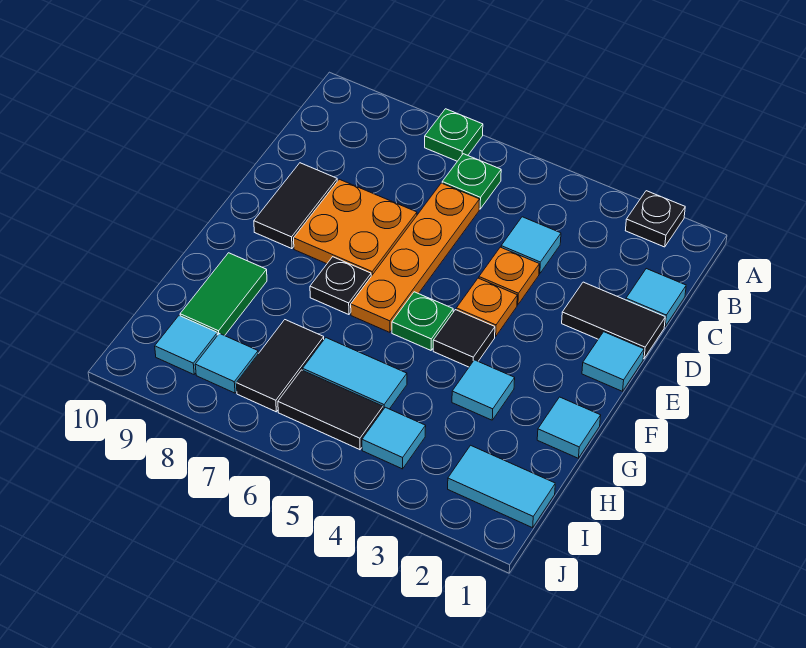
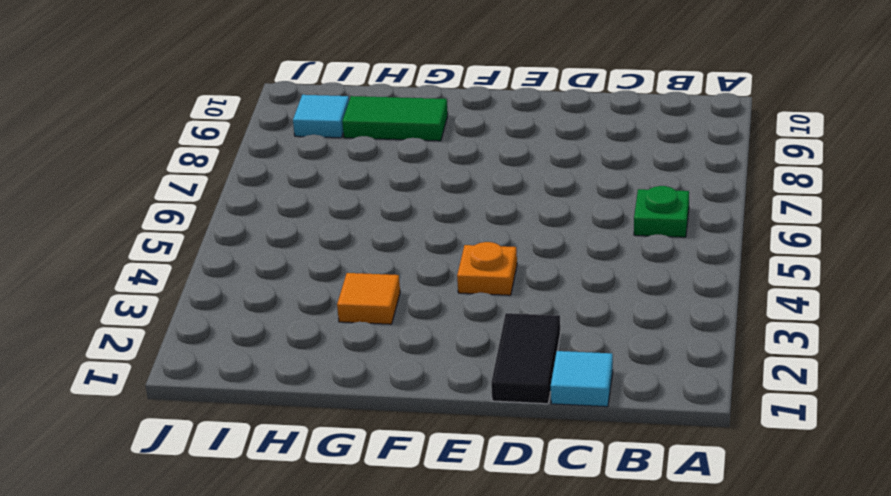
orange tile G3 level 1 -> cyan tile G3 level 1
none -> black plate A2 level 1
none -> green plate A7 level 1
none -> cyan tile C4 level 1

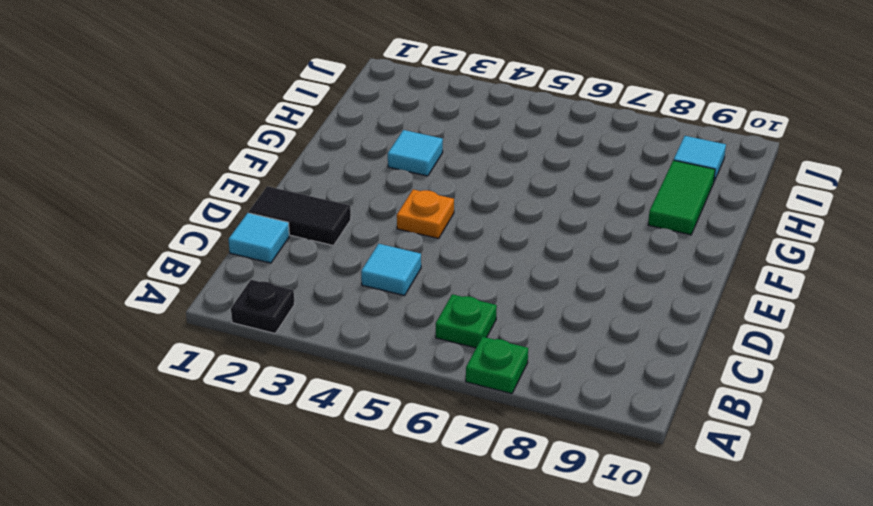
none -> orange plate C6:F6 level 1
none -> orange plate D4 level 1
none -> orange plate D7:E8 level 1

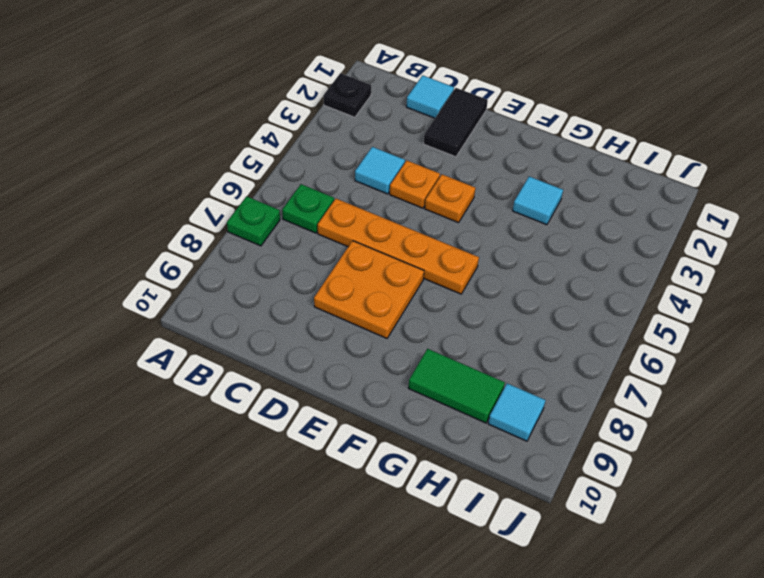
none -> black tile D9:E9 level 1
none -> cyan tile E1 level 1
none -> black tile F4 level 1

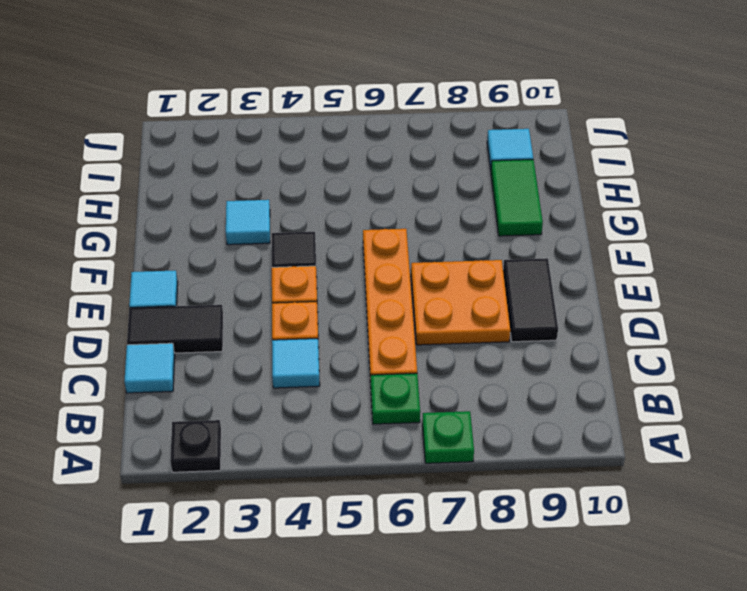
none -> green plate F5 level 1
none -> black plate F7 level 1
none -> cyan tile G1 level 1

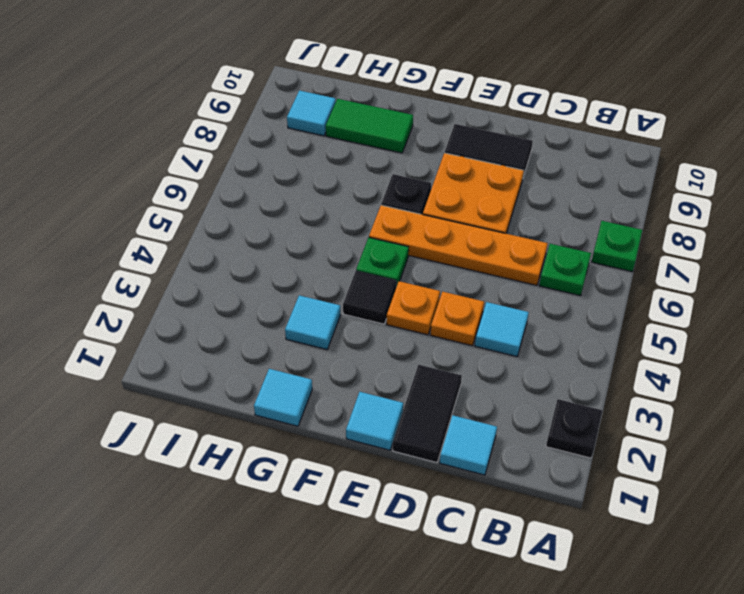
none -> cyan tile H5:H6 level 1
none -> black tile H7:I7 level 1
none -> cyan tile I1:I2 level 1

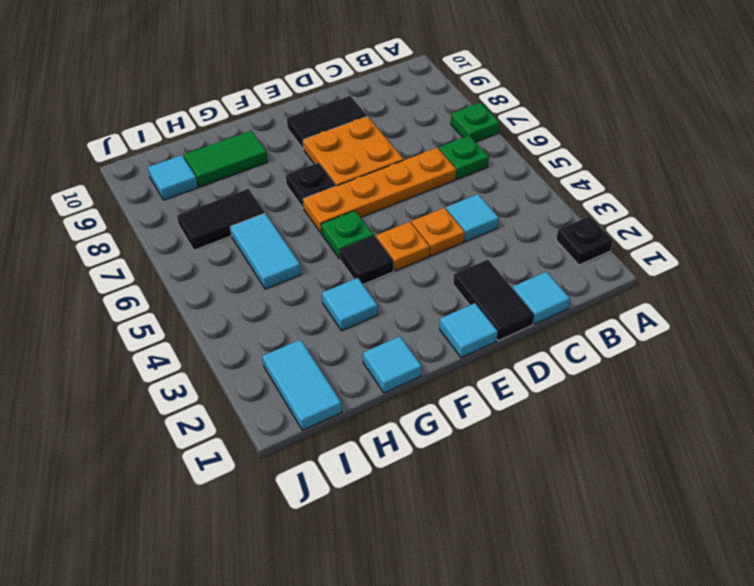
none -> cyan tile I4 level 1
none -> black tile I5:I6 level 1
none -> cyan tile I8 level 1

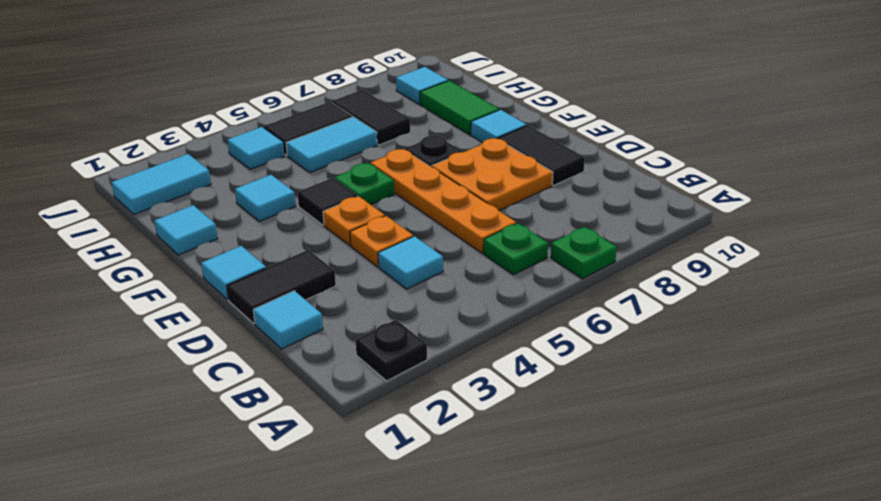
cyan tile F9 level 1 -> cyan tile I8 level 1

